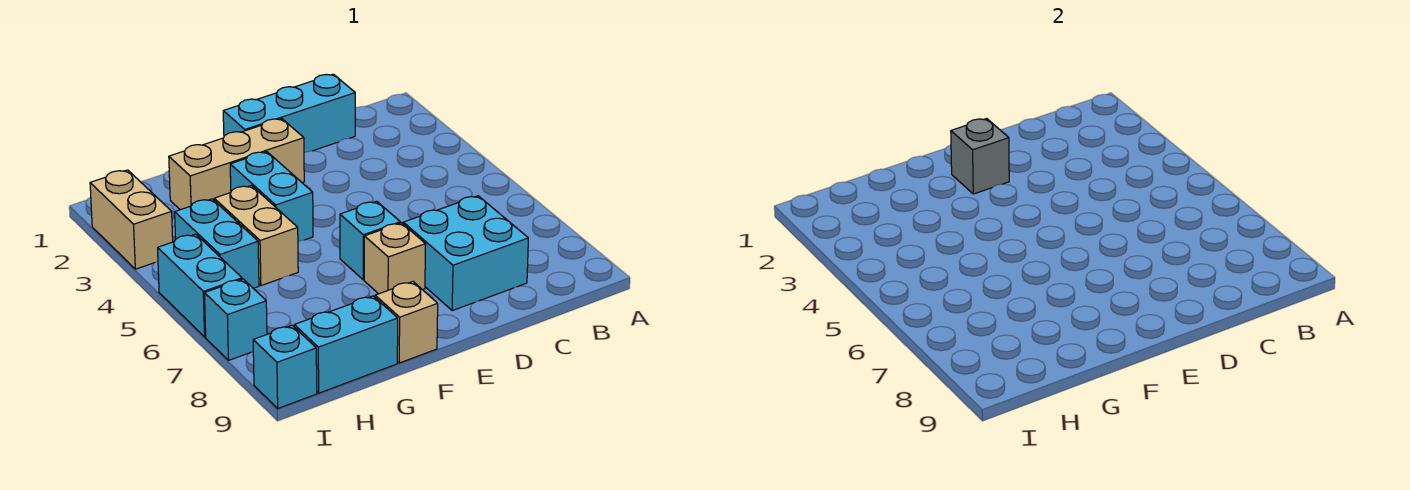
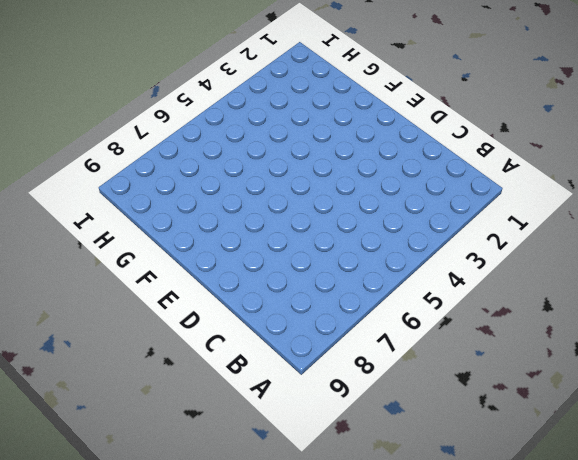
none -> cyan brick C1:E1 level 1
none -> cyan brick C7:D8 level 1
none -> tan brick E2:G2 level 1

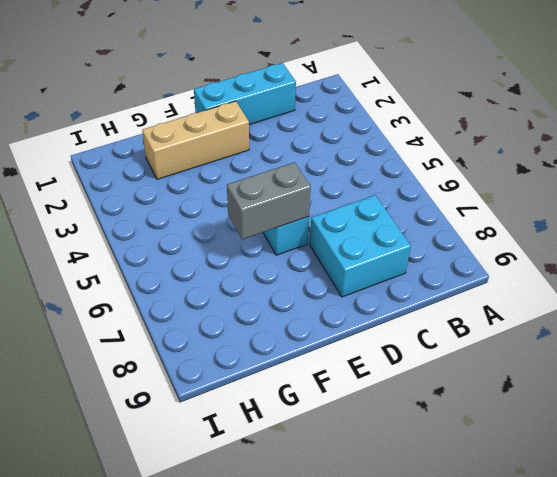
grey brick E6:F6 level 2 -> none
none -> tan brick E7 level 1
none -> cyan brick F3:F4 level 1
none -> tan brick F9 level 1

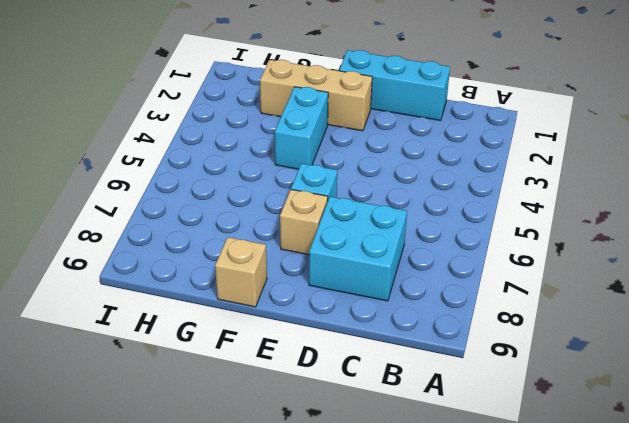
none -> tan brick G4:G5 level 1
none -> cyan brick G9:H9 level 1
none -> cyan brick H4:H5 level 1

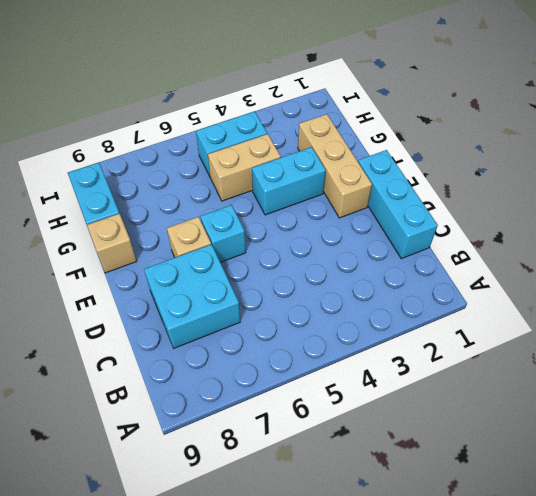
none -> tan brick I2:I3 level 1
none -> cyan brick I5:I6 level 1
none -> cyan brick I7 level 1

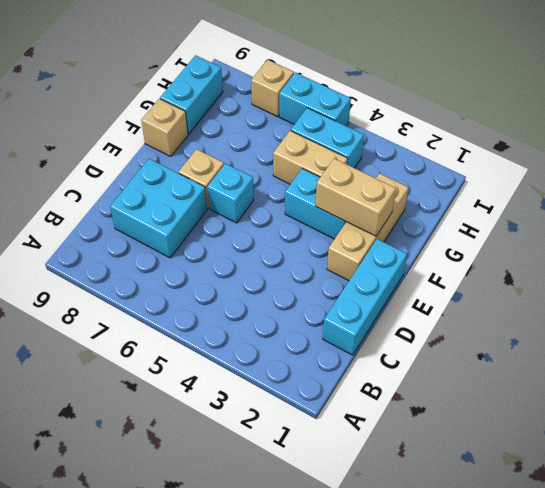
tan brick F2:F3 level 2 -> tan brick I2:I3 level 1
tan brick I7 level 1 -> cyan brick I7 level 1
none -> cyan brick I9 level 1
none -> grey brick E2 level 2

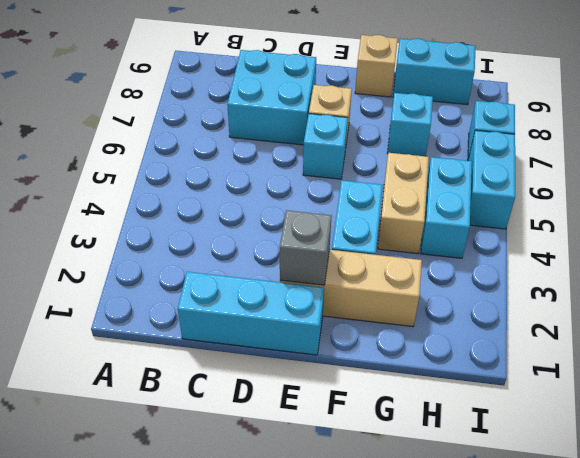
cyan brick G7 level 1 -> cyan brick I9 level 1
none -> tan brick I2:I3 level 1

